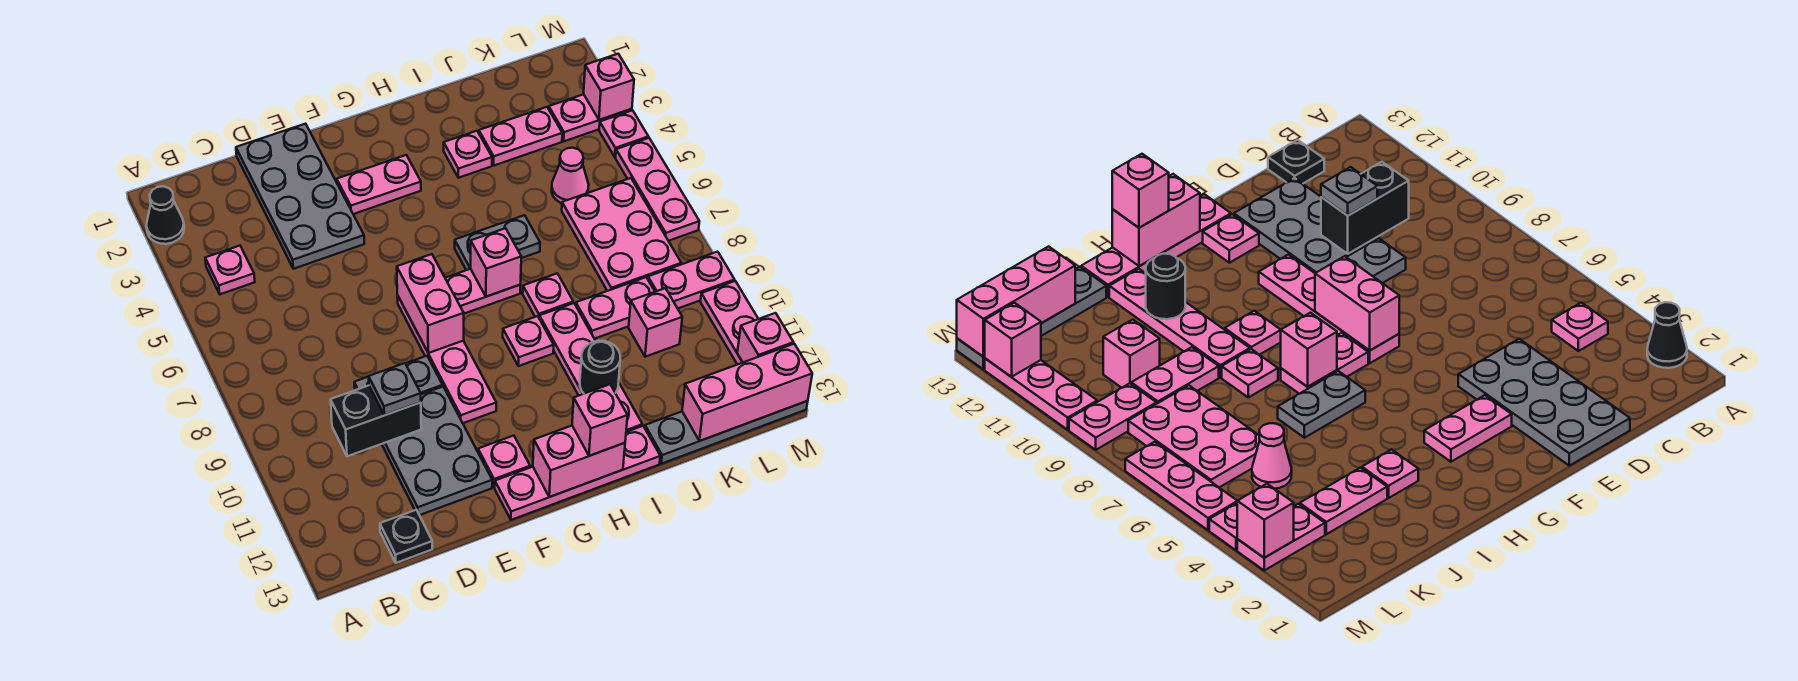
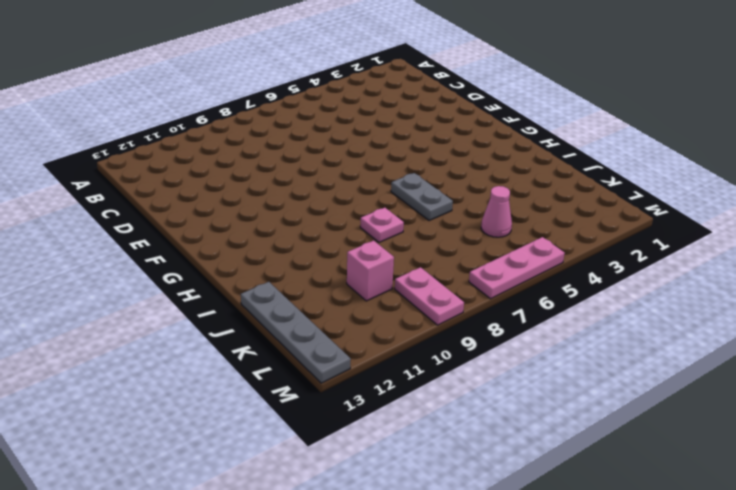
none -> black cone A2 level 1
none -> pink plate B4 level 1
none -> black plate C13 level 1
none -> grey plate D1:E4 level 1

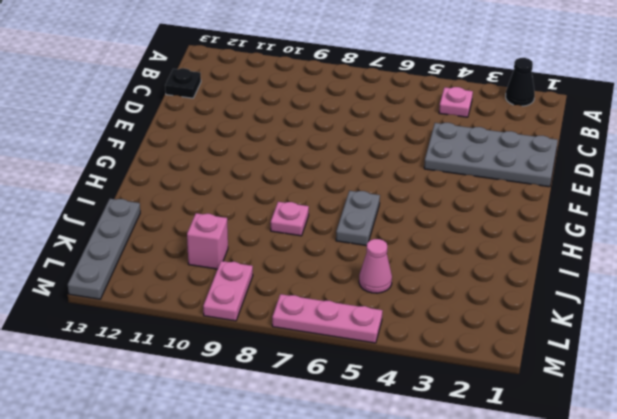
none -> grey plate D9:E9 level 1
none -> grey plate D10:E12 level 1
none -> pink plate F3:G3 level 1
none -> pink plate F7:F10 level 1

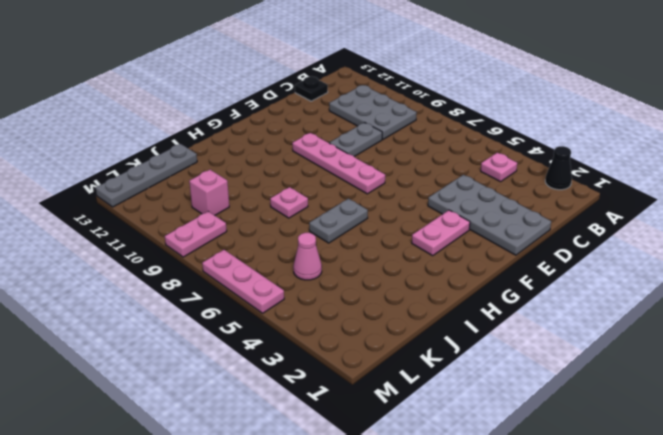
grey plate B9:C11 level 1 -> grey plate D10:E12 level 1
none -> pink plate F12 level 1
none -> pink plate F13:I13 level 1
none -> pink plate G7:H7 level 1
none -> pink plate H9 level 1

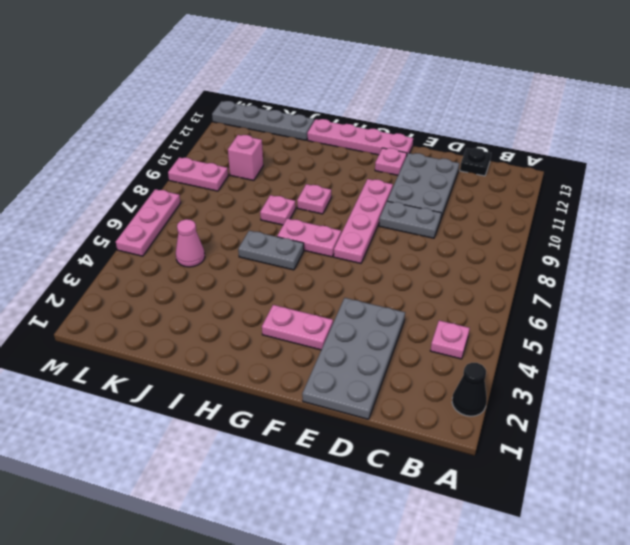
none -> pink plate I3 level 1
none -> pink plate I9:I12 level 1
none -> pink plate J3:K3 level 1
none -> pink plate J9:K9 level 1

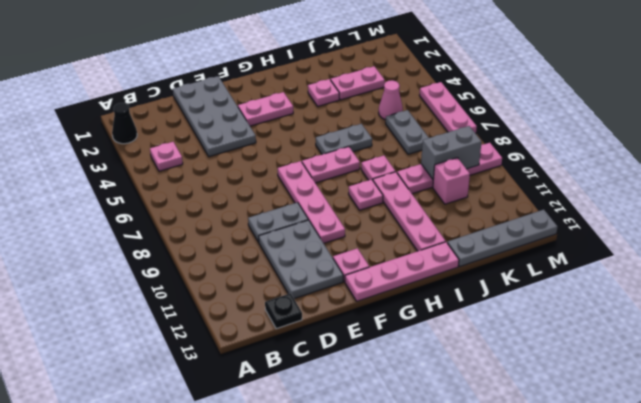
grey plate K6:K7 level 1 -> pink plate K6:L8 level 1
grey brick K9:L9 level 2 -> none
none -> pink plate L3:M3 level 1
none -> pink plate M4 level 1
none -> pink plate M10:M12 level 1
none -> black brick C10:D10 level 2

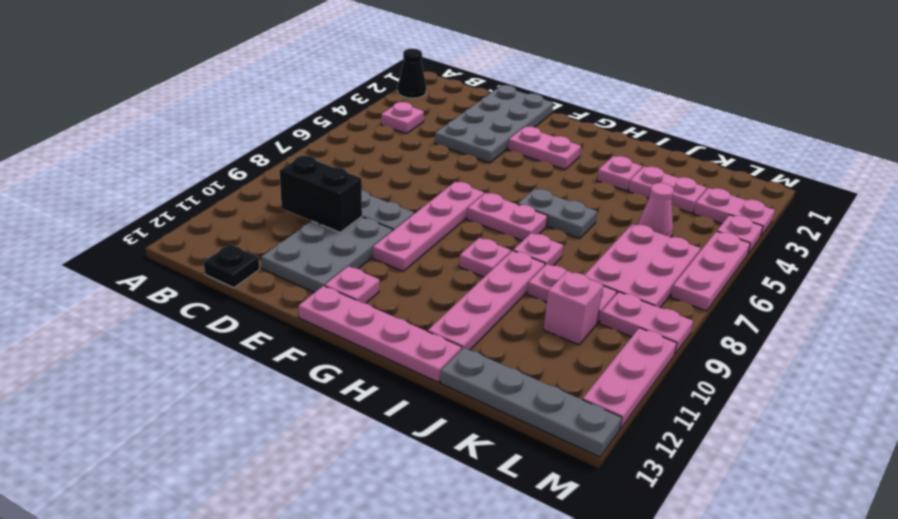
none -> pink brick F7:F8 level 2
none -> pink brick G13:H13 level 2
none -> pink brick H7 level 2
none -> black round brick I11 level 2

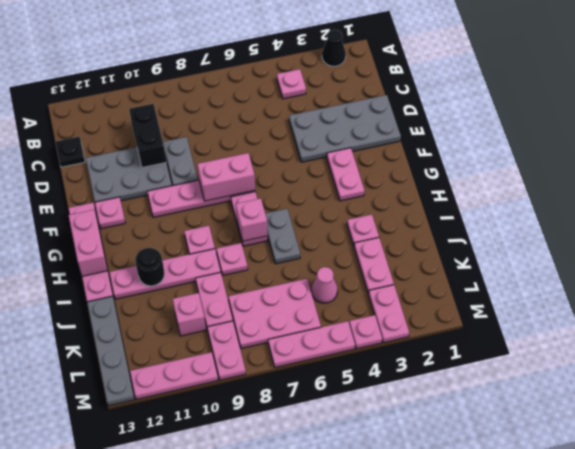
none -> pink brick K13:M13 level 2
none -> pink brick M3 level 2
none -> pink brick M12 level 2
none -> grey plate D10 level 3

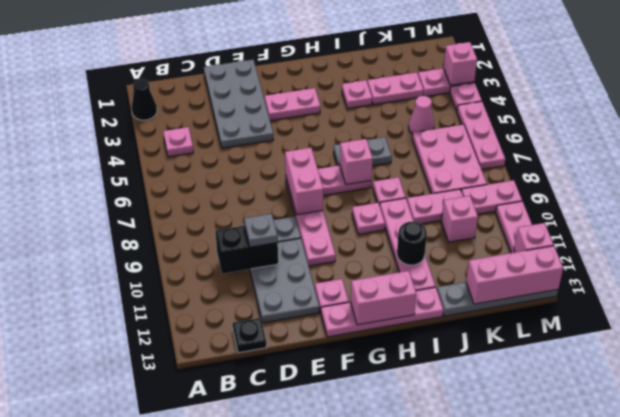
none -> pink brick H13 level 3

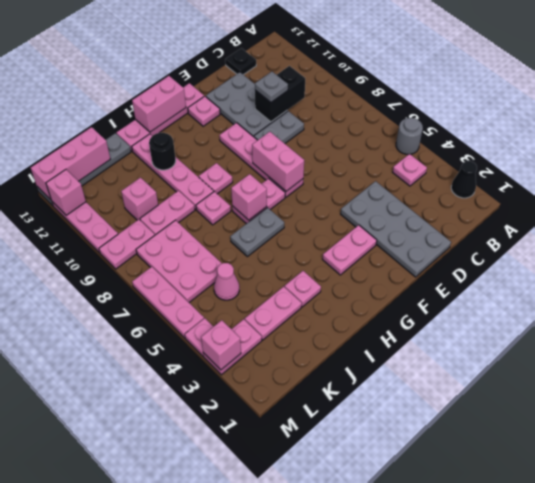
grey round brick A5 level 1 -> none
none -> pink brick H13 level 3

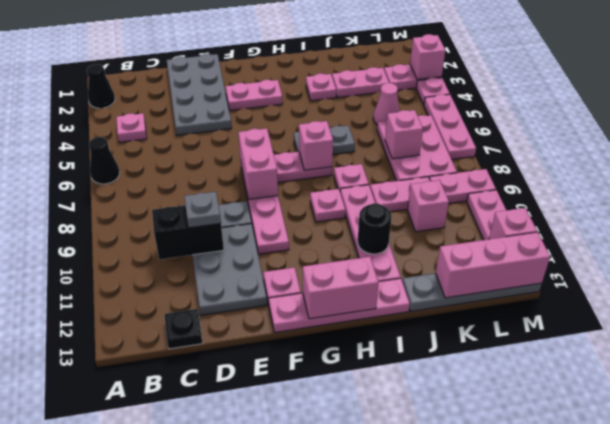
black cone A6 level 1 -> none
pink brick K7 level 2 -> pink brick H13 level 3

